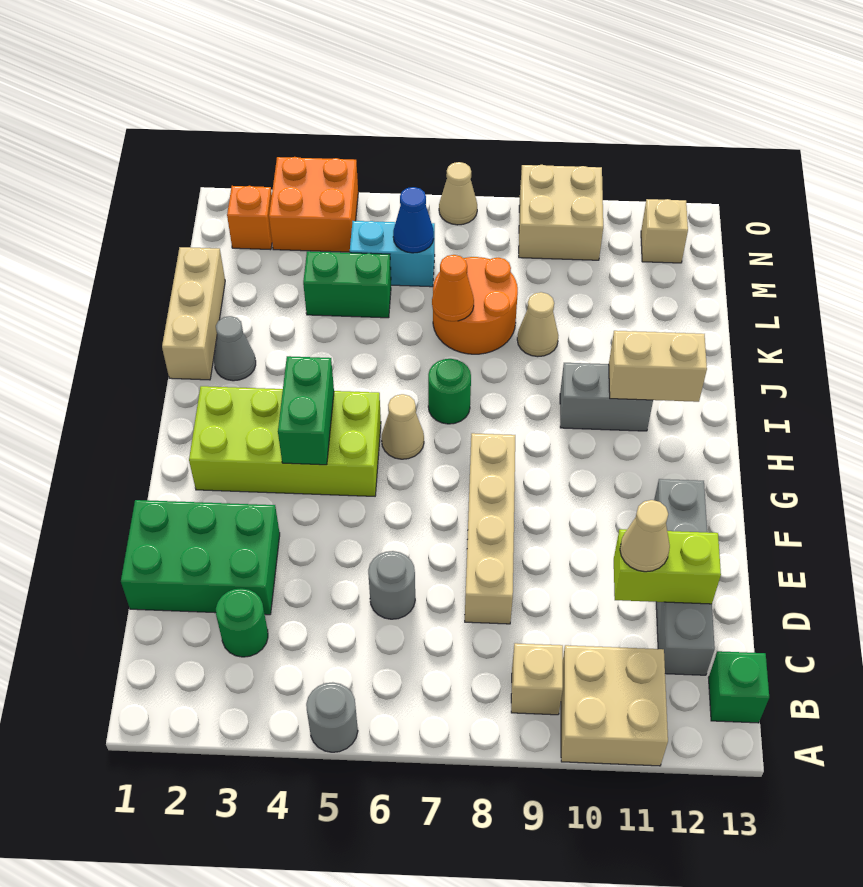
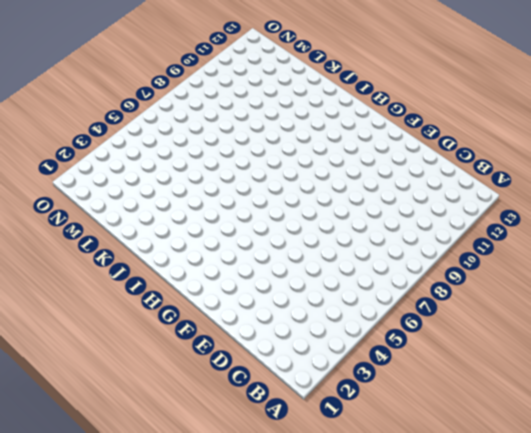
none -> grey round brick A5 level 1
none -> tan brick A10:B11 level 1
none -> tan brick B9 level 1
none -> green brick B13 level 1

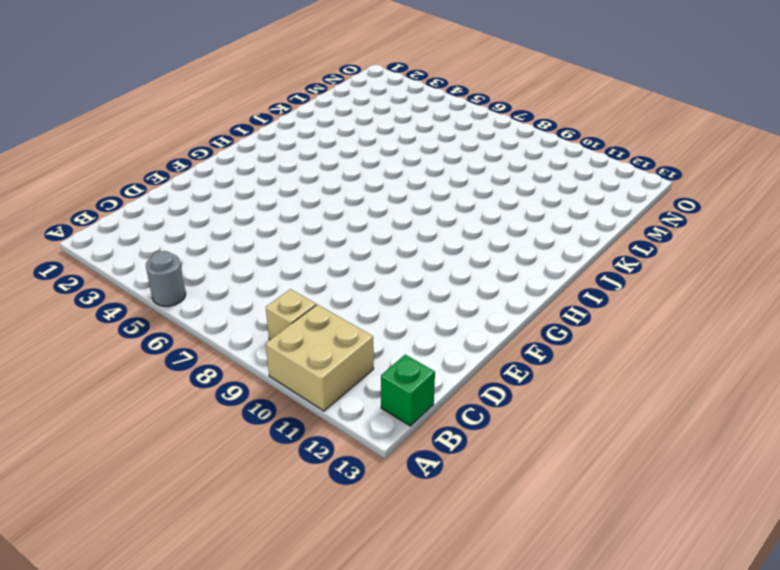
none -> green round brick C3 level 1
none -> grey brick C12:F12 level 1
none -> green brick D1:E3 level 1
none -> grey round brick D6 level 1

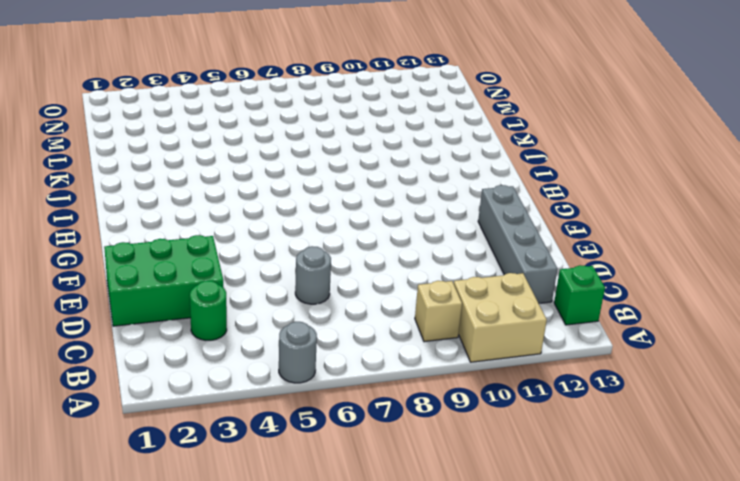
none -> tan brick D8:G8 level 1
none -> lime brick G2:H5 level 1
none -> tan cone H6 level 1
none -> green round brick I7 level 1

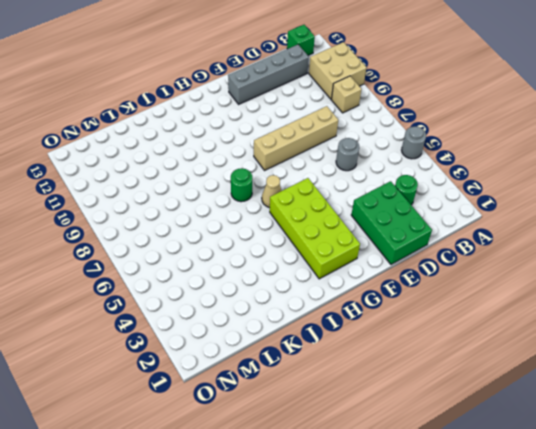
none -> grey brick I10:I11 level 1
none -> tan brick J1:L1 level 1
none -> grey cone J2 level 1
none -> orange round brick K7:L8 level 1

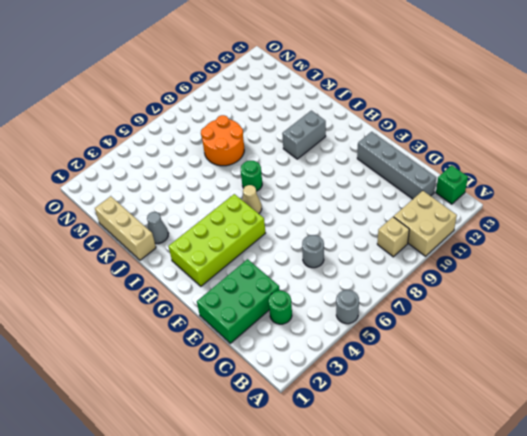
none -> tan brick D8:G8 level 1
none -> tan cone K9 level 1
none -> green brick L4:L5 level 1
none -> cyan brick M5:M6 level 1

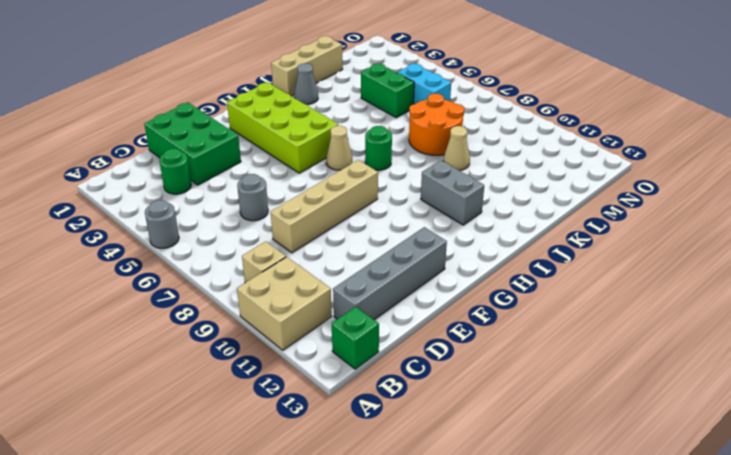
none -> orange brick N2 level 1
none -> orange brick N3:O4 level 1
none -> tan brick N9:O10 level 1
none -> tan brick N12 level 1

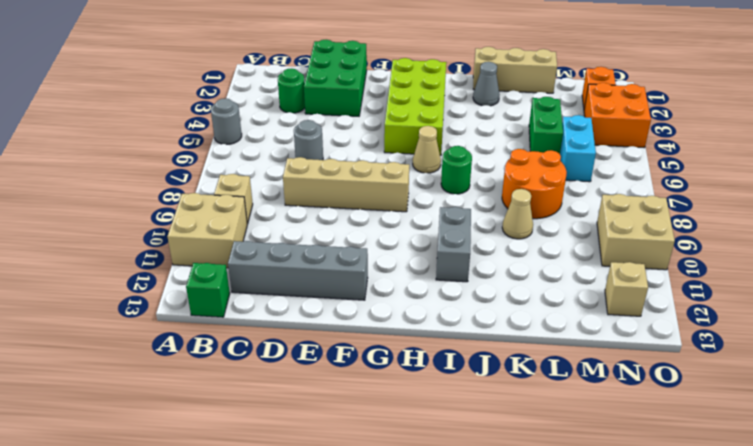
none -> tan cone O7 level 1
none -> lime brick D11:D12 level 2
none -> green brick G4:H4 level 2
none -> tan brick I11:I12 level 2

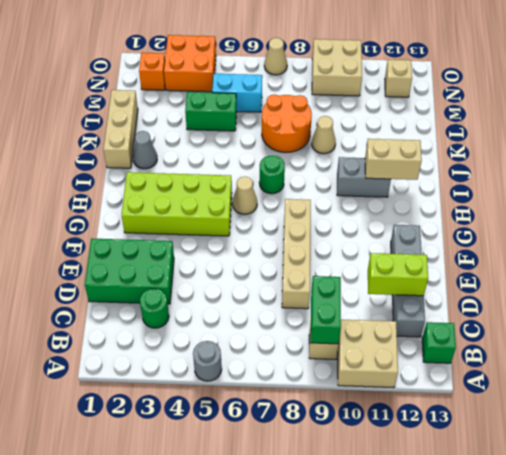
green brick B9:C9 level 2 -> green brick G4:H4 level 2
none -> grey round brick D6 level 1
none -> orange cone K7 level 2
none -> blue cone M6 level 2
none -> tan cone D11 level 3

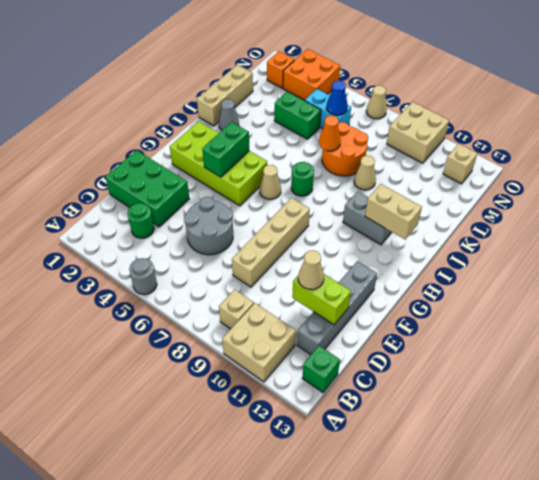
grey round brick D5:E6 level 1 -> grey round brick D6 level 1

